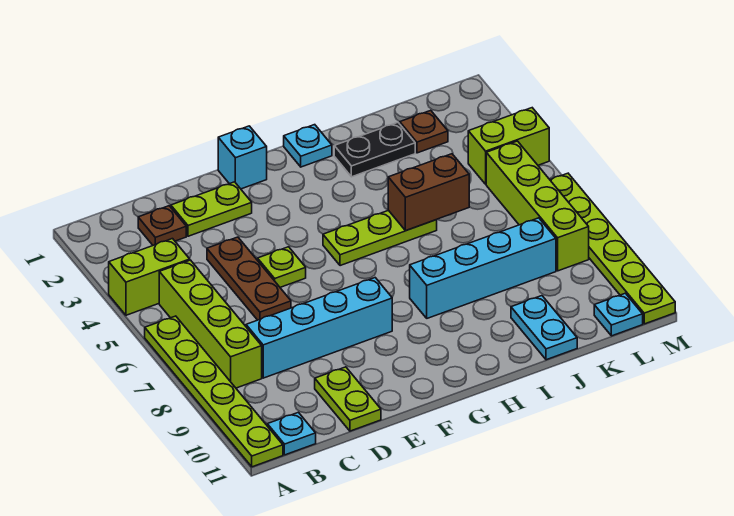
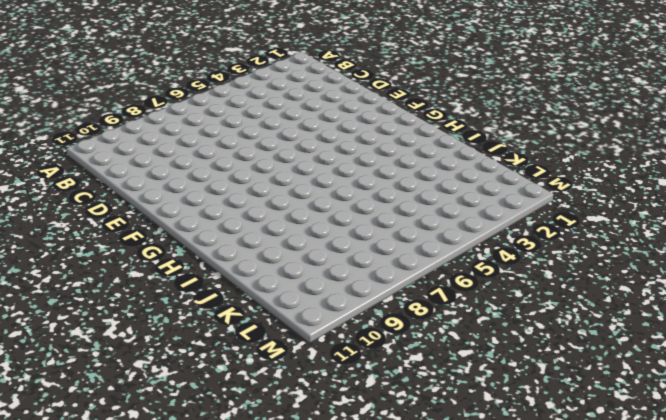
none -> lime brick A4:B4 level 1
none -> lime plate A6:A11 level 1
none -> lime brick B5:B8 level 1

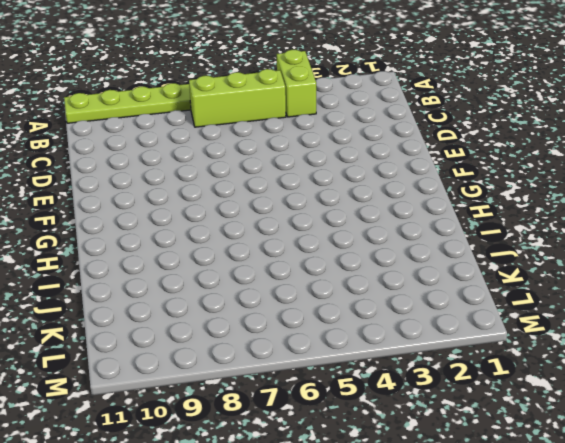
lime brick B5:B7 level 1 -> lime brick B5:B8 level 1
none -> cyan plate B11 level 1
none -> brown plate C2 level 1
none -> cyan brick C8:F8 level 1

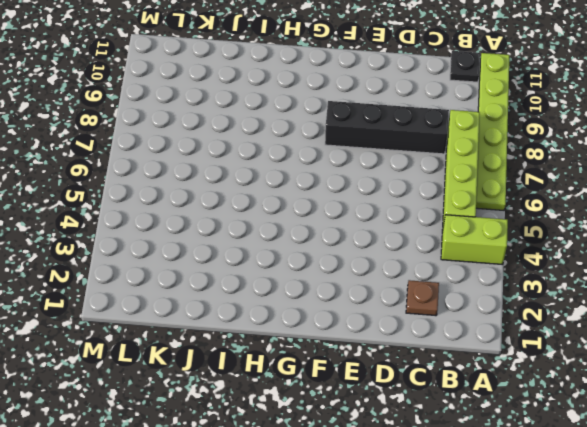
black plate B11 level 1 -> cyan plate B11 level 1
black brick C8:F8 level 1 -> cyan brick C8:F8 level 1
none -> lime plate D2:E2 level 1
none -> brown plate D4:D6 level 1
none -> lime plate D10:D11 level 1

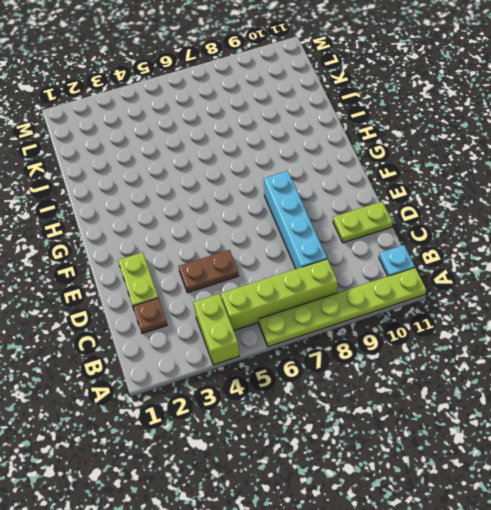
brown plate D4:D5 level 1 -> brown plate D4:D6 level 1
none -> lime plate E5 level 1
none -> cyan brick F1 level 1
none -> lime plate G5:I5 level 1

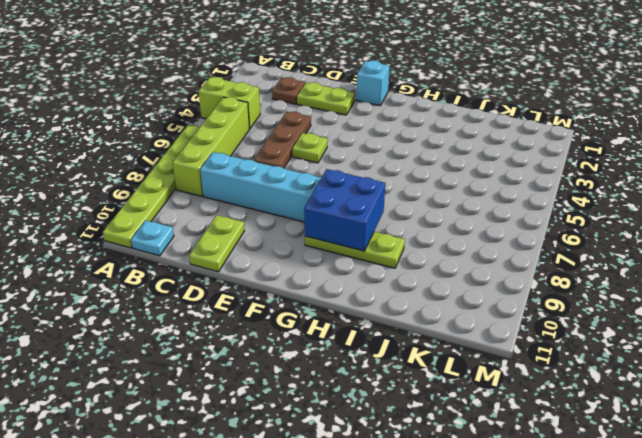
blue brick G8:H9 level 2 -> none
lime plate G9:I9 level 1 -> lime plate G5:I5 level 1
none -> cyan plate H1 level 1
none -> cyan brick H8:K8 level 1
none -> black plate I2:J2 level 1

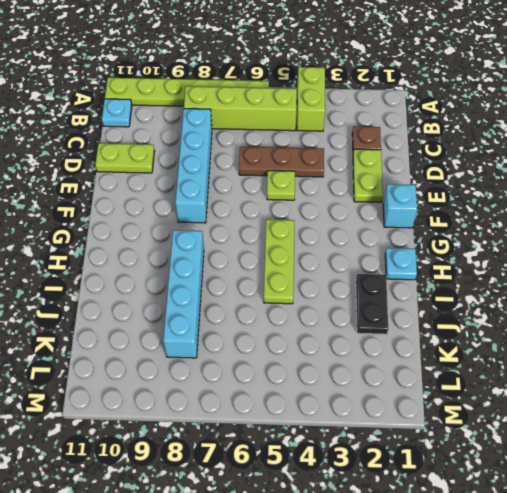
none -> cyan plate J10:J11 level 1
none -> brown plate K2 level 1
none -> lime brick L4:M4 level 1

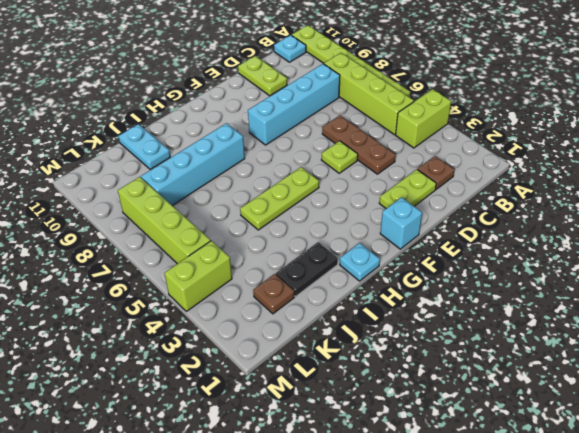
none -> cyan plate L11 level 1
none -> lime plate M6:M11 level 1
none -> brown brick I5:J5 level 2

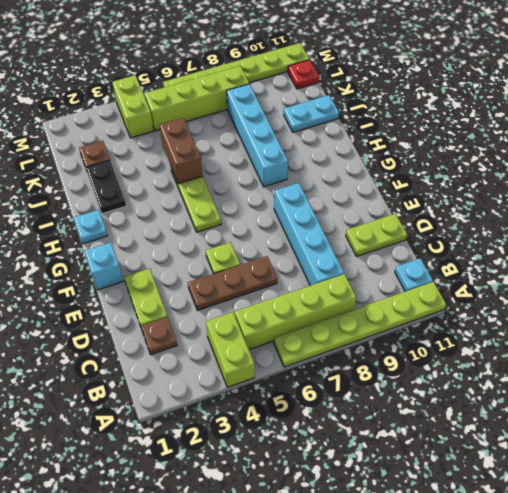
red plate L11 level 1 -> cyan plate L11 level 1

